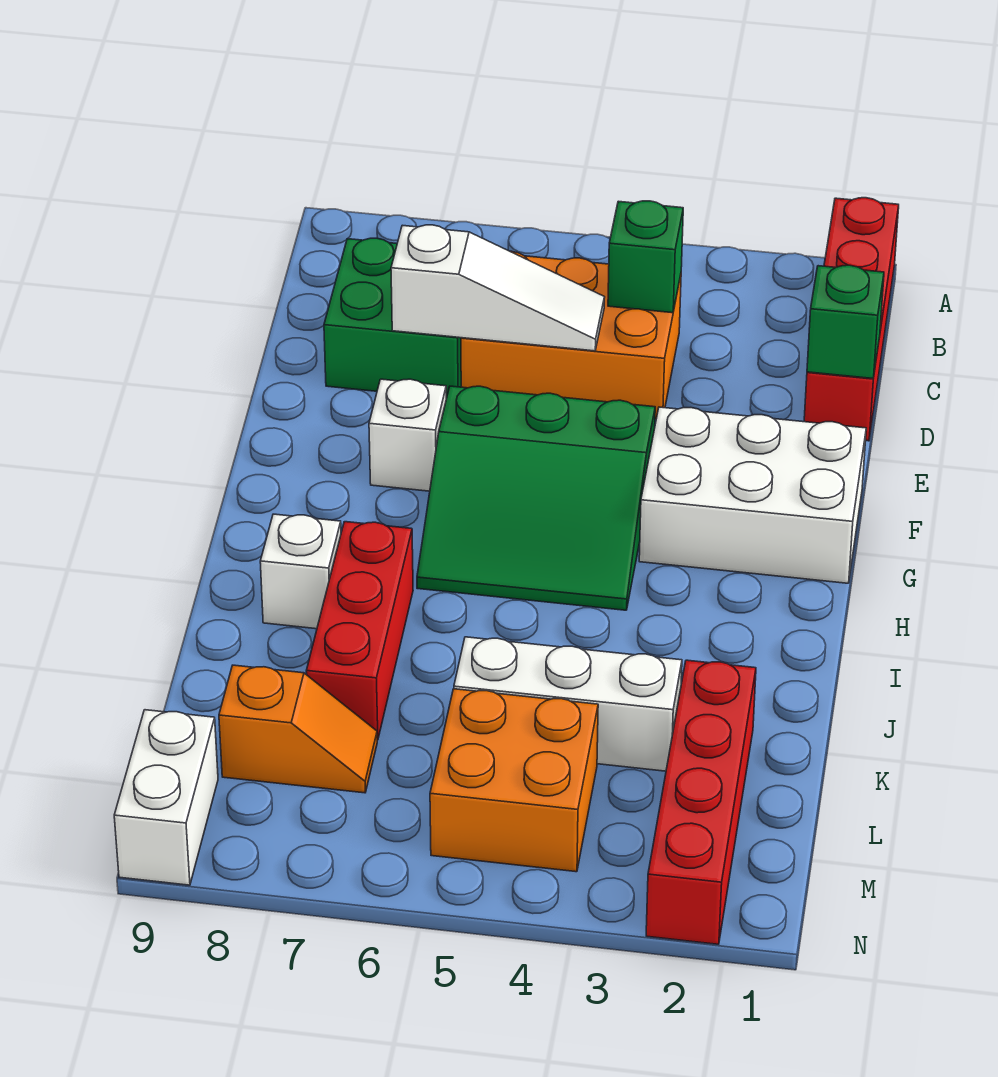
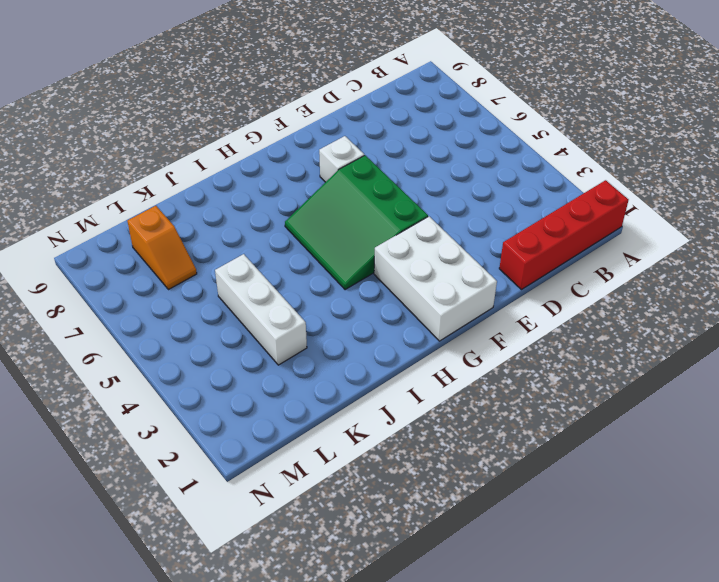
none -> orange brick C4:D6 level 1
none -> green brick C7:D8 level 1
none -> red brick I7:K7 level 1

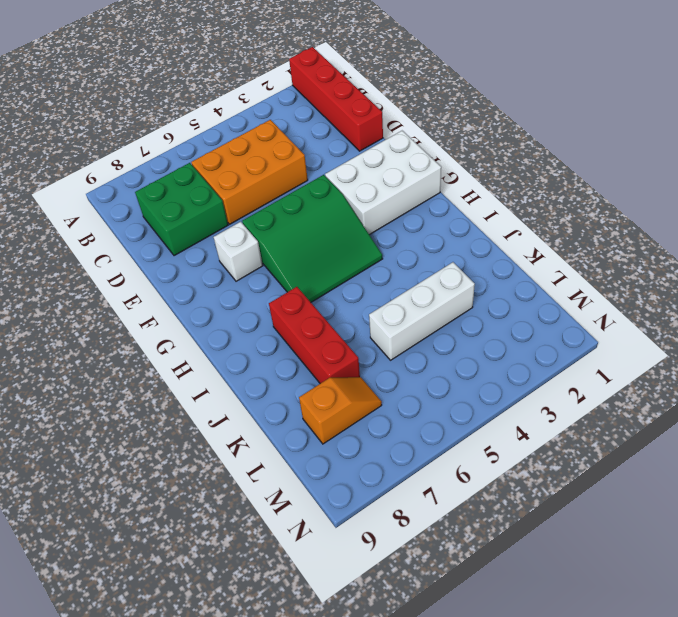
none -> white brick I8 level 1
none -> red brick K2:N2 level 1
none -> orange brick L4:M5 level 1

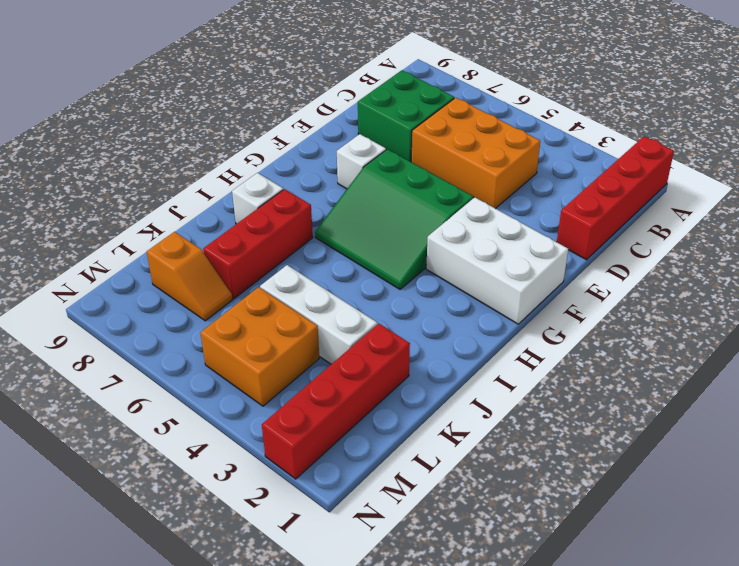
none -> white brick M9:N9 level 1
none -> green brick C4 level 2
none -> green brick D1 level 2

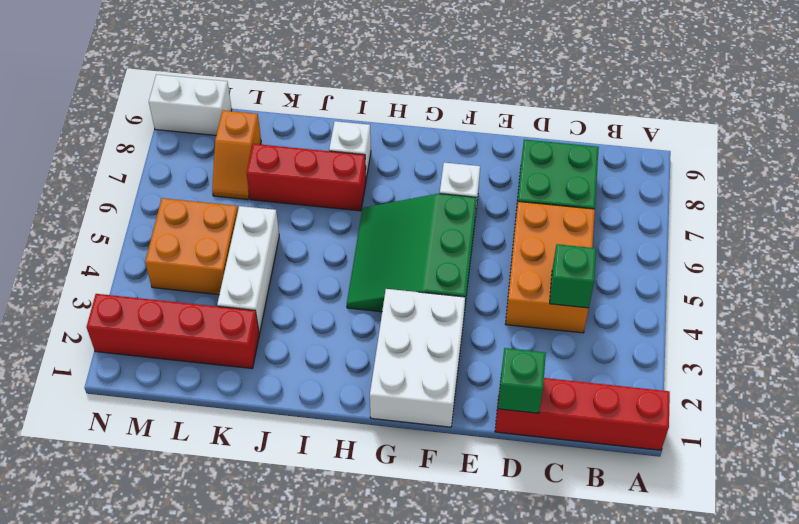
none -> white slope D5:D7 level 2 top 7

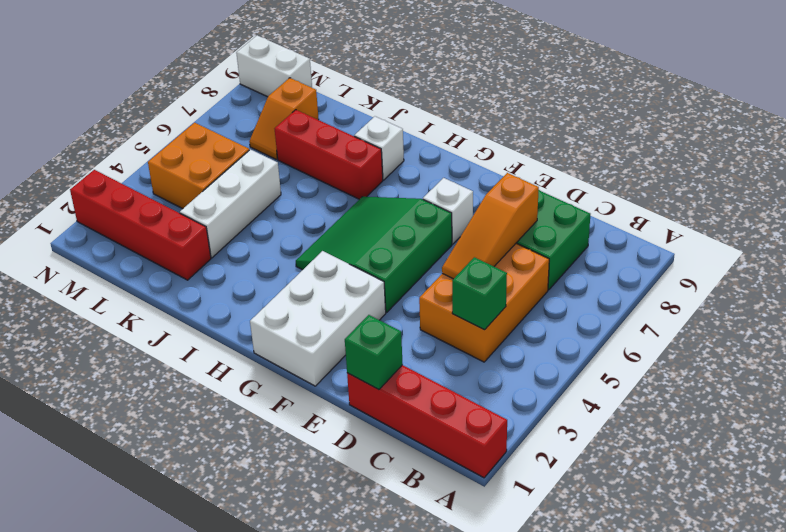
orange slope D5:D7 level 2 top 7 -> white slope D5:D7 level 2 top 7

